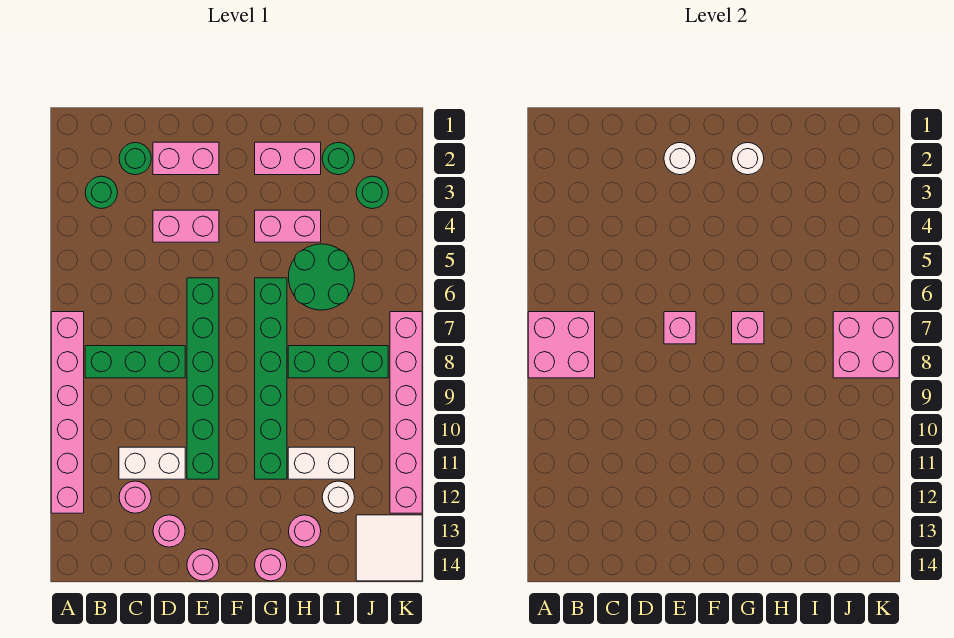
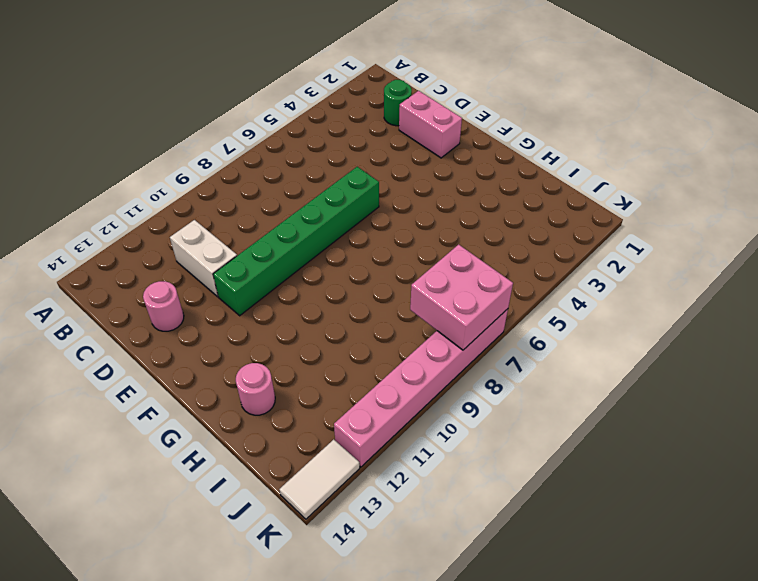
white tile K13:K14 level 1 -> white tile J13:K14 level 1
none -> pink brick A7:A12 level 1
none -> green round brick B3 level 1
none -> green brick B8:D8 level 1
none -> pink round brick C12 level 1

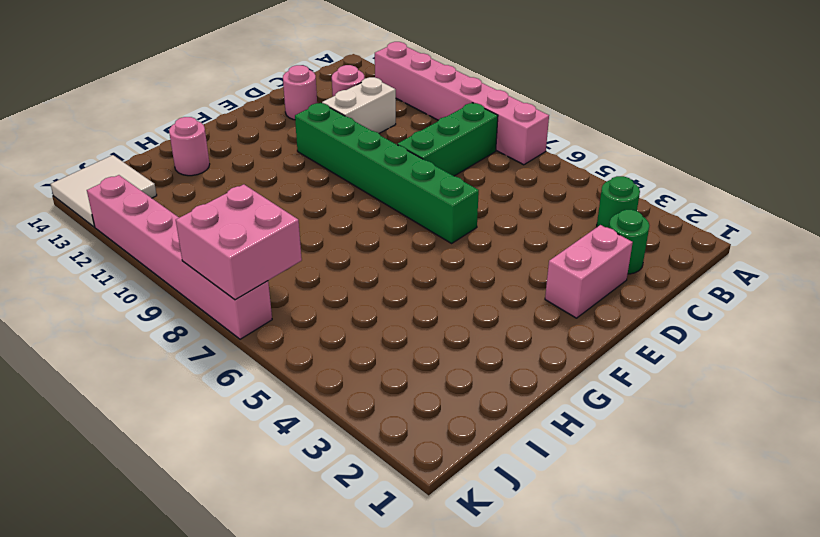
none -> pink brick D4:E4 level 1
none -> pink round brick E14 level 1
none -> pink brick G2:H2 level 1
none -> pink brick G4:H4 level 1

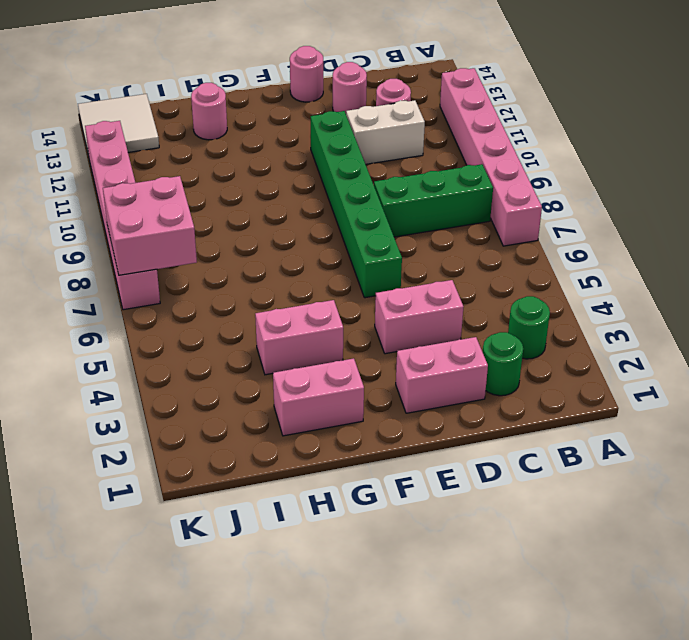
none -> green brick G6:G11 level 1
none -> pink round brick G14 level 1
none -> green round brick H5:I6 level 1
none -> green brick H8:J8 level 1

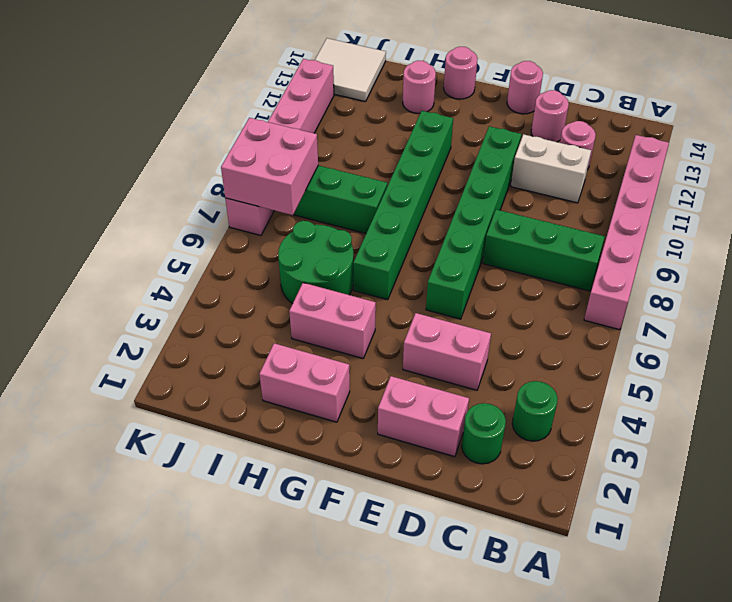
none -> white brick H11:I11 level 1
none -> green round brick I2 level 1
none -> white round brick I12 level 1
none -> green round brick J3 level 1

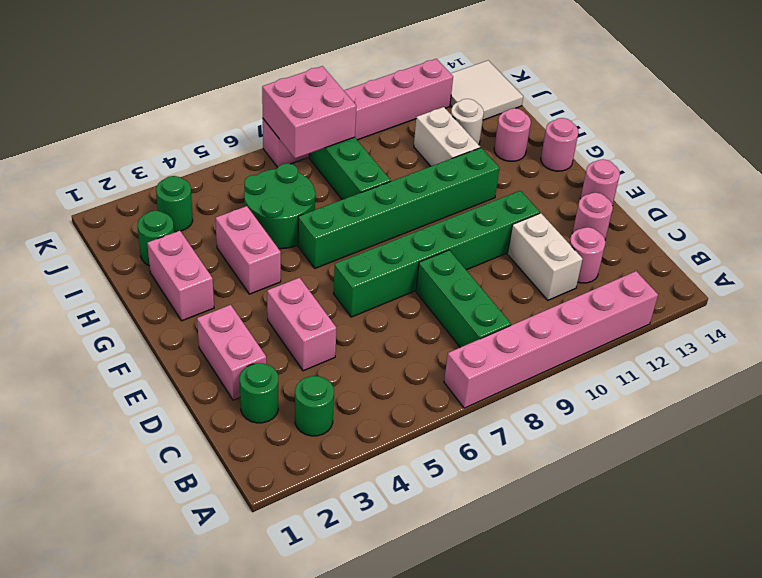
none -> pink brick A7:B8 level 2
none -> white round brick E2 level 2
none -> pink brick E7 level 2
none -> white round brick G2 level 2

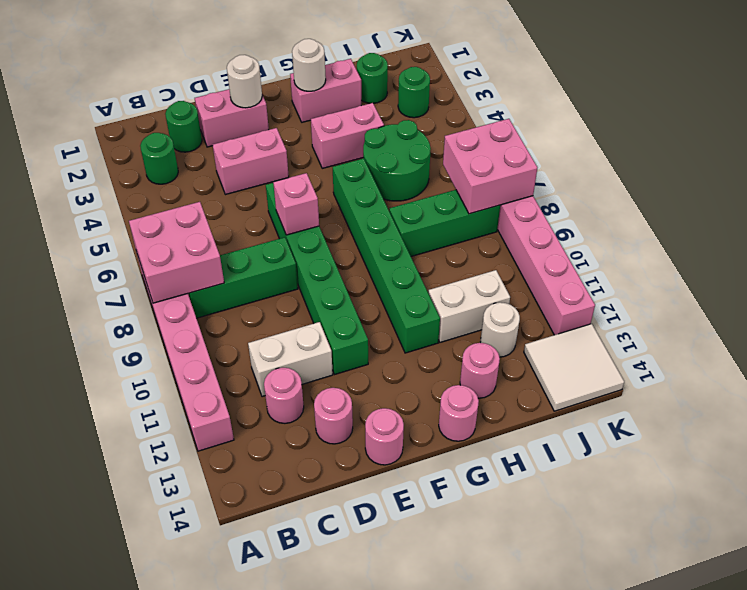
none -> pink brick G7 level 2

